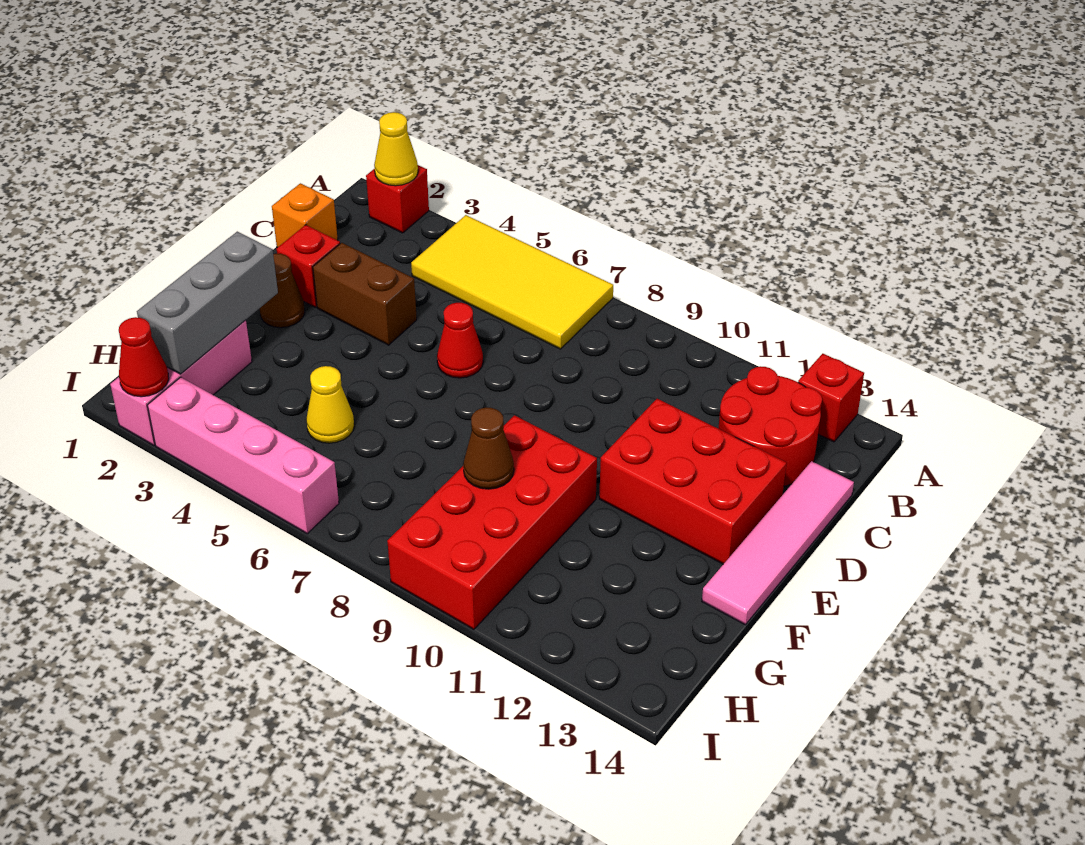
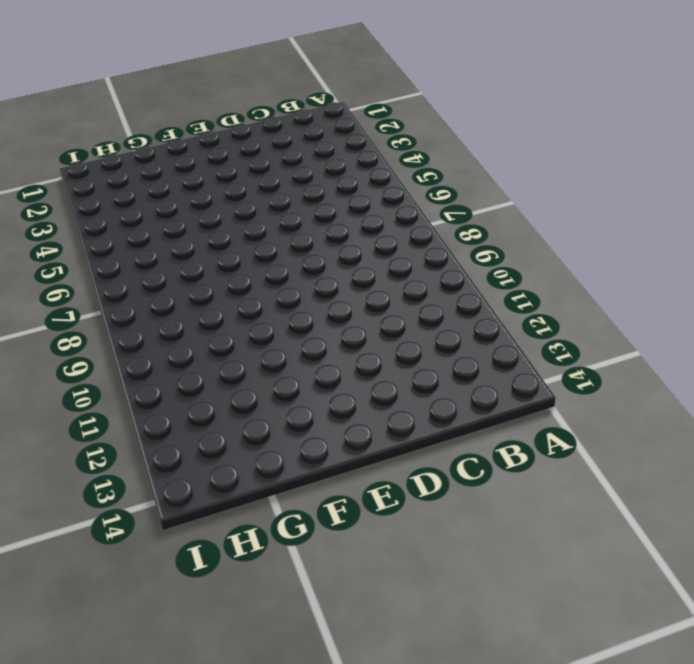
none -> red brick A2 level 1
none -> yellow tile A4:B7 level 1
none -> red brick A13 level 1

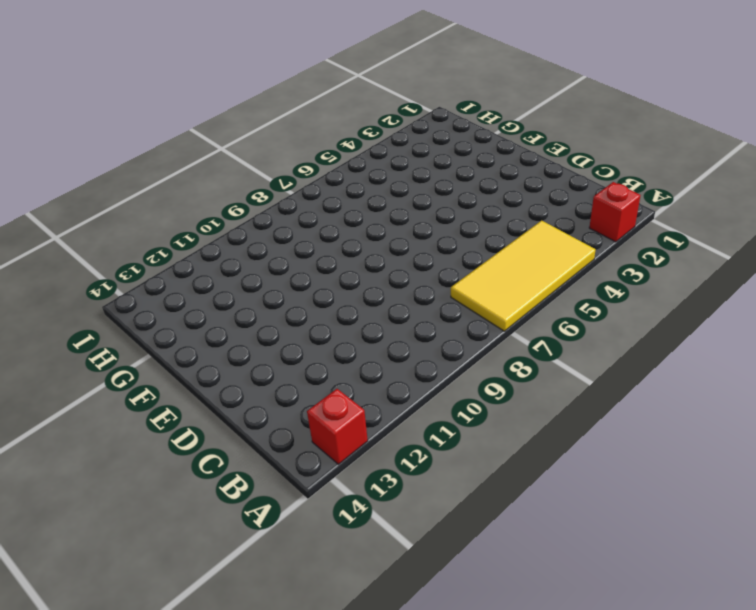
none -> red round brick B12:C13 level 1
none -> orange brick C1 level 1
none -> pink tile C14:F14 level 1

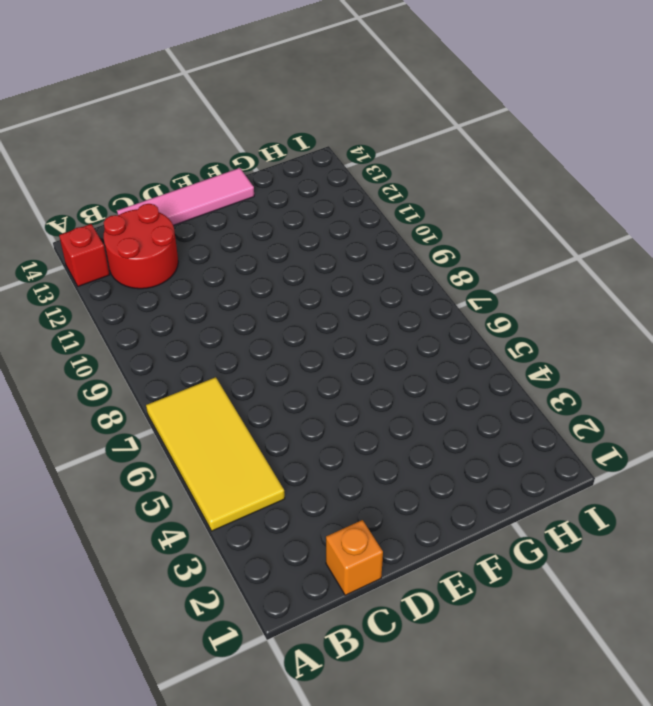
none -> red brick A2 level 1
none -> red brick D2 level 1
none -> brown brick D3:D4 level 1

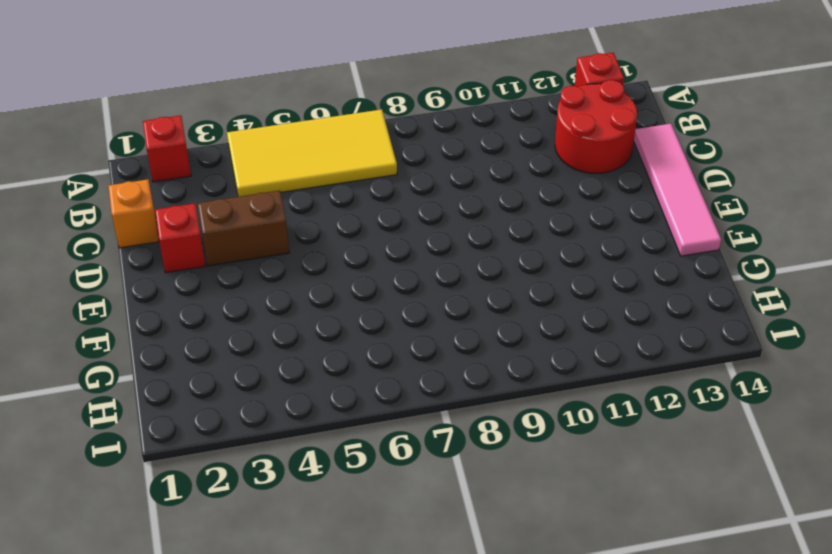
none -> red cone D6 level 1
none -> red brick D11:E13 level 1
none -> brown cone E2 level 1

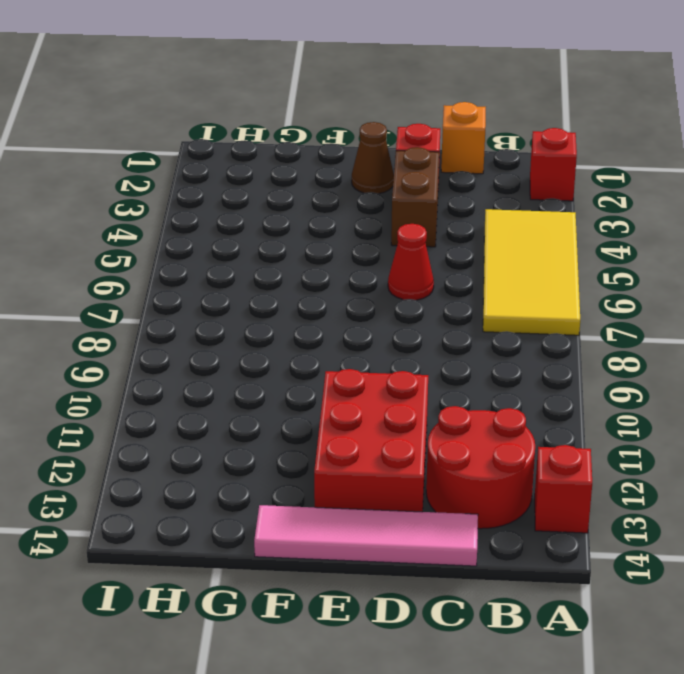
none -> red brick F9:I10 level 1
none -> pink brick G2:I2 level 1
none -> yellow cone G5 level 1

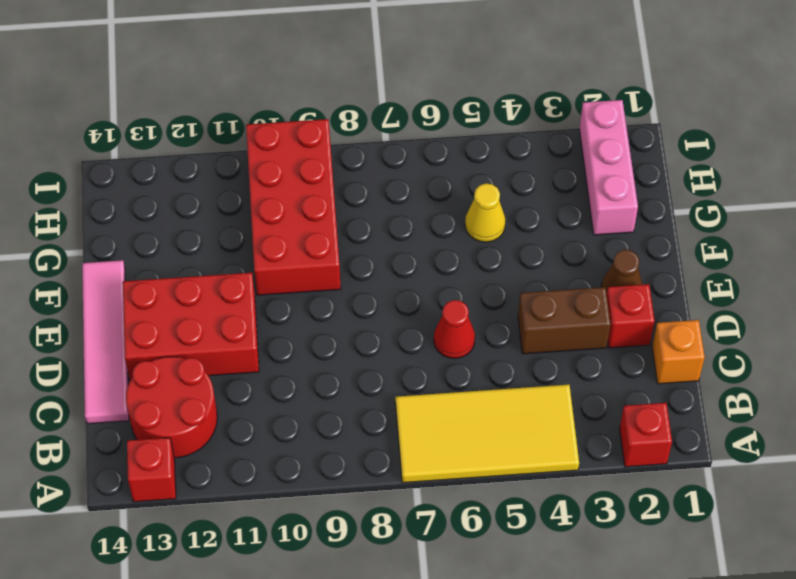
none -> pink brick I3:I6 level 1
none -> yellow cone A2 level 2
none -> grey brick F2:H2 level 2

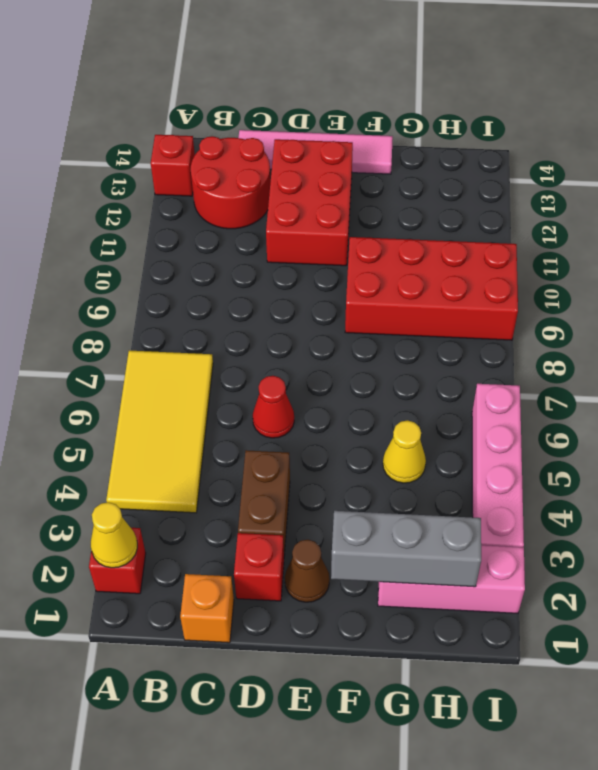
none -> brown cone G9 level 2
none -> red cone I2 level 2

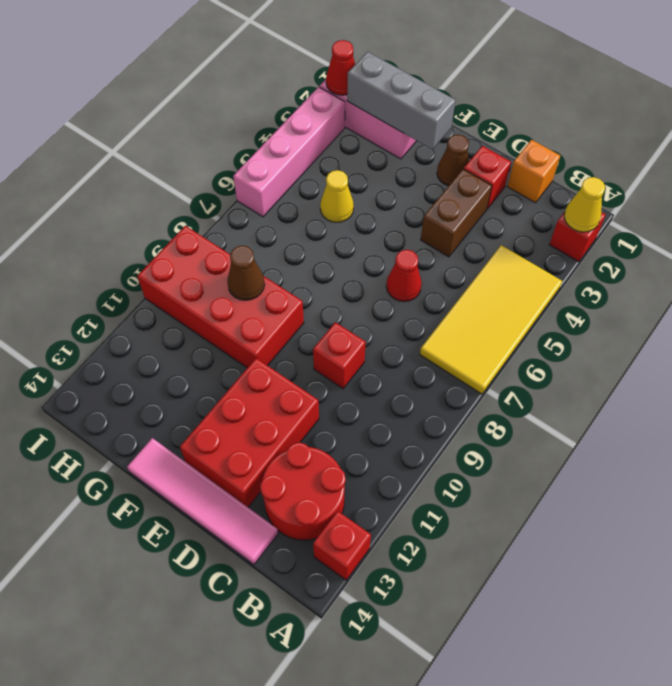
red brick D9 level 1 -> none

